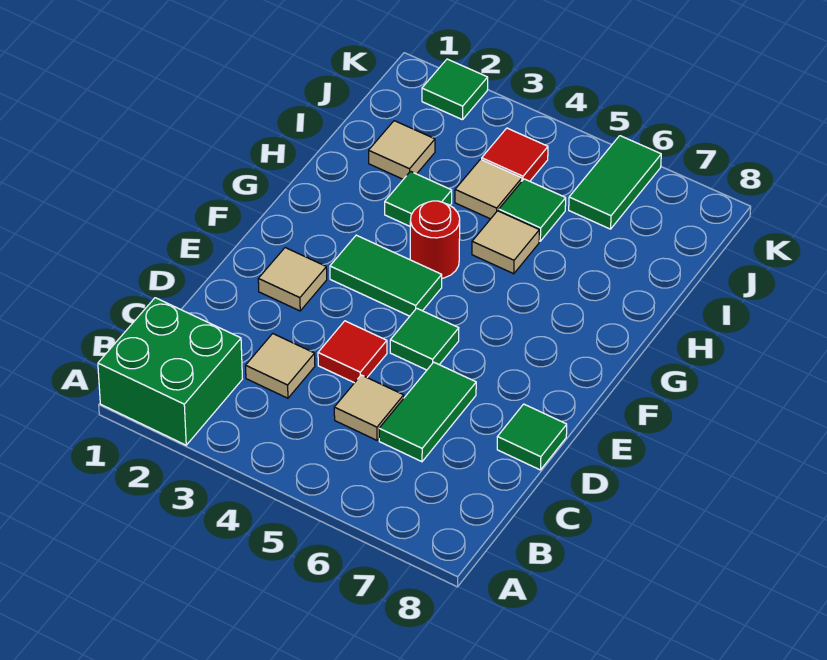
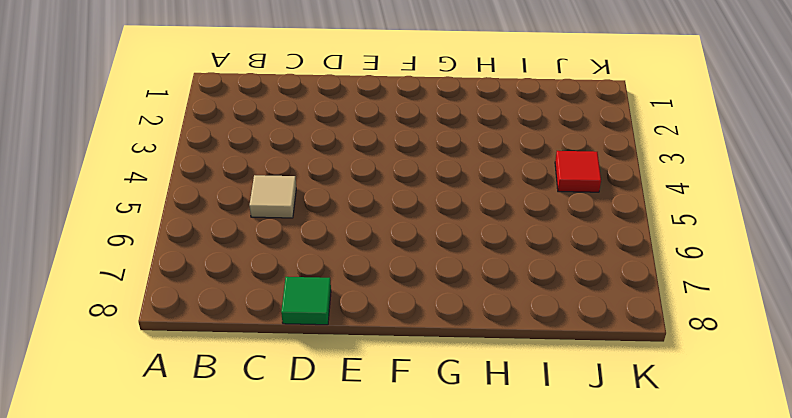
none -> green brick A1:B2 level 1
none -> tan tile C3 level 1
none -> green tile C6:D6 level 1

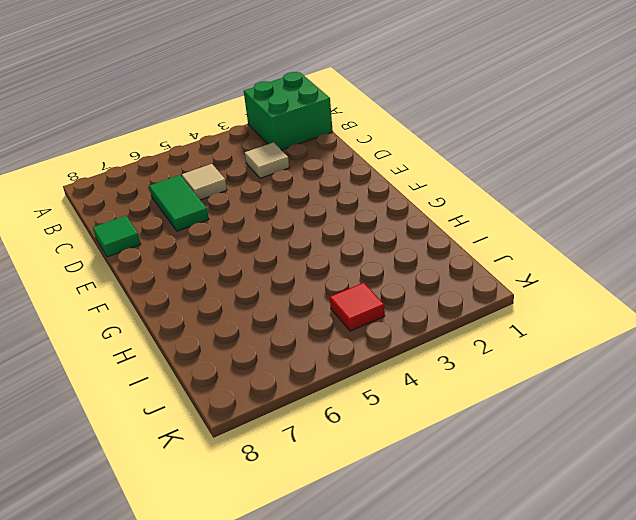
none -> red tile D4 level 1
none -> tan tile E2 level 1
none -> green tile E5 level 1

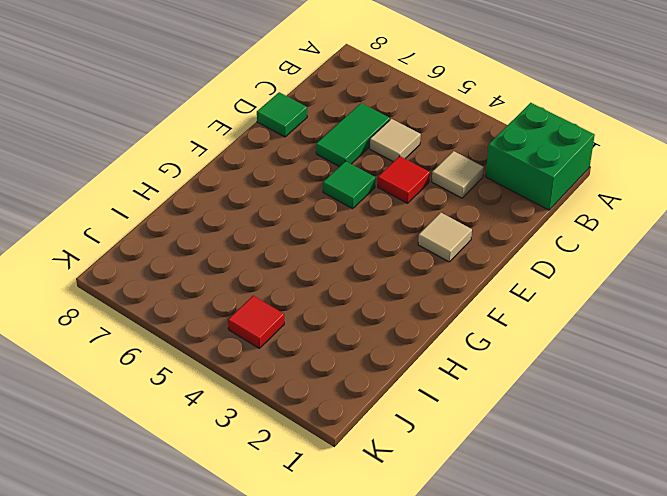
none -> green tile F3:F4 level 1
none -> red round brick G4 level 1
none -> green tile H3 level 1

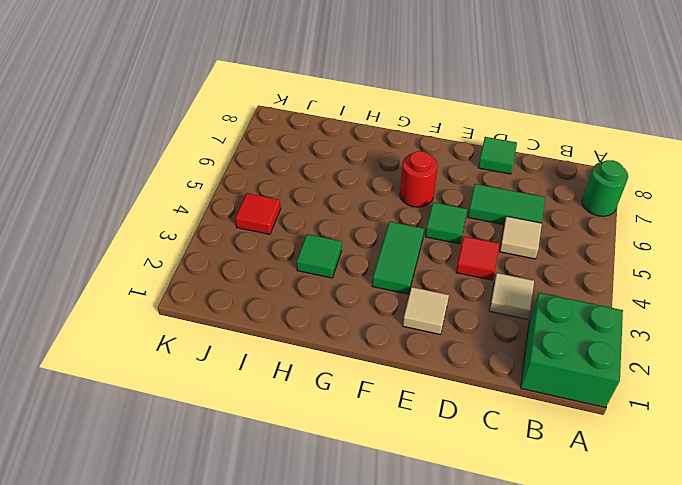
green round brick A7 level 1 -> none
red round brick F6 level 1 -> red round brick G4 level 1
none -> tan tile H5 level 1
none -> tan tile I2 level 1
none -> tan tile I4 level 1

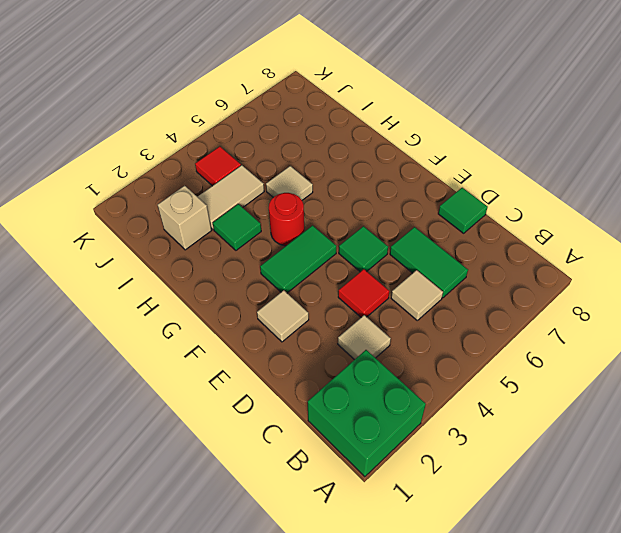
tan brick I2 level 1 -> tan tile I2 level 1
tan tile I3:I4 level 1 -> tan tile I4 level 1
none -> green tile I5 level 1
none -> green tile J6:K6 level 1
none -> green tile K2 level 1

